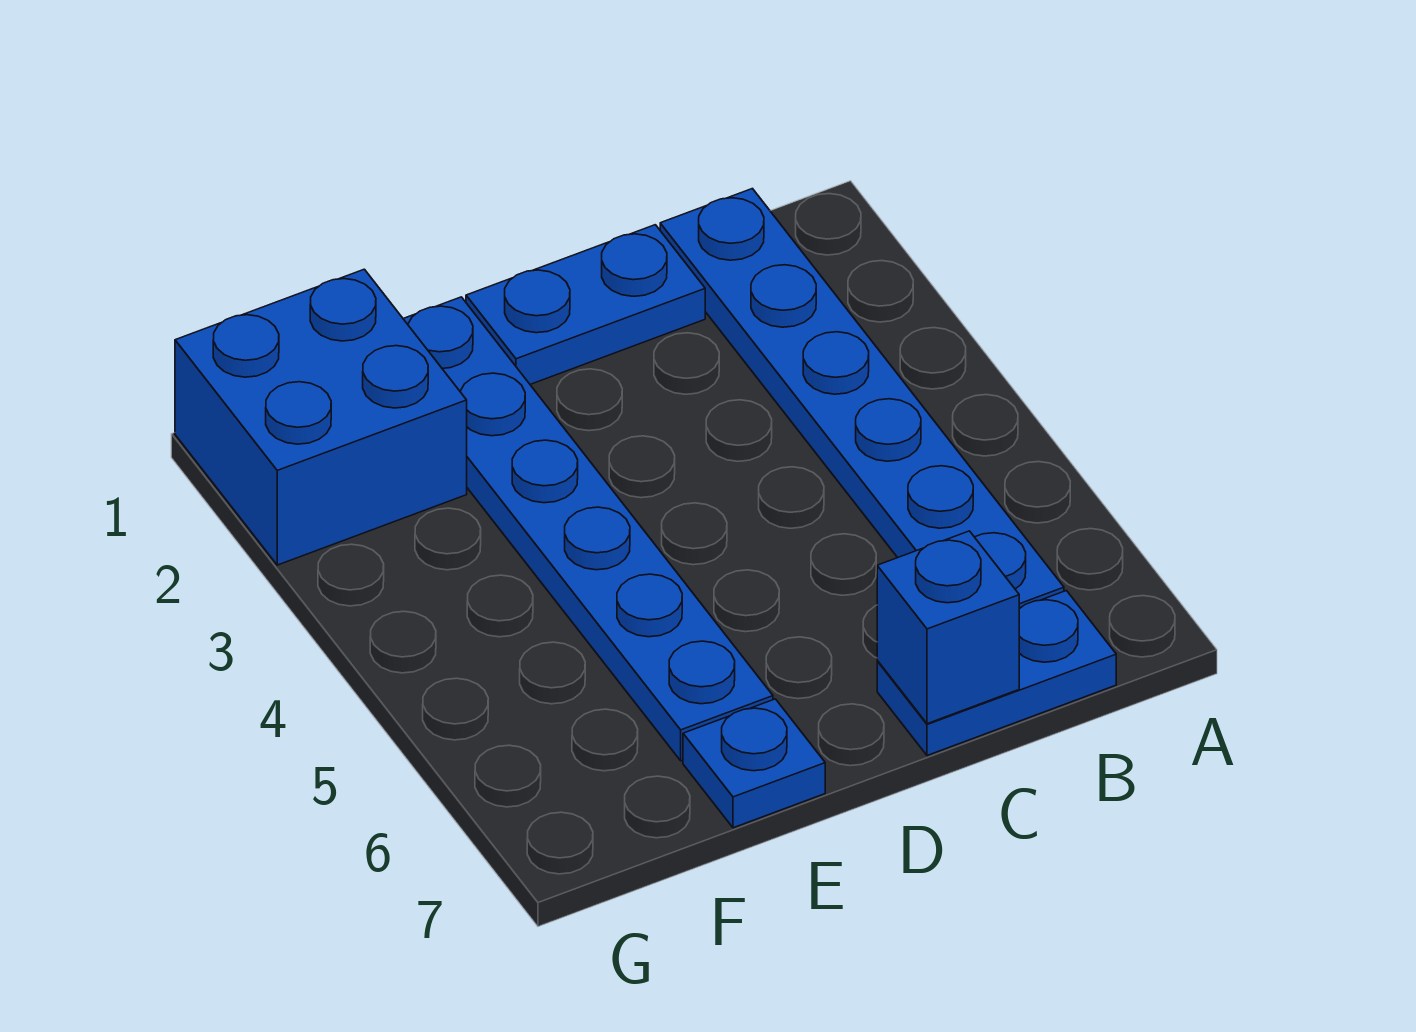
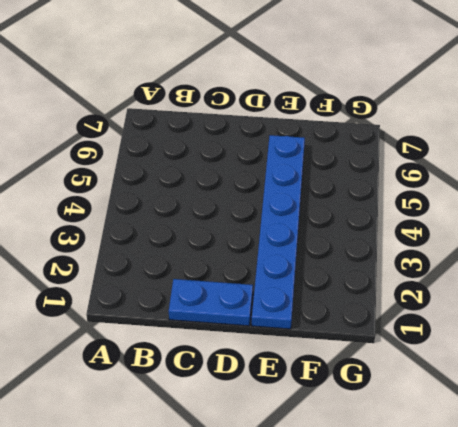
none -> blue plate B1:B6 level 1
none -> blue plate B7:C7 level 1

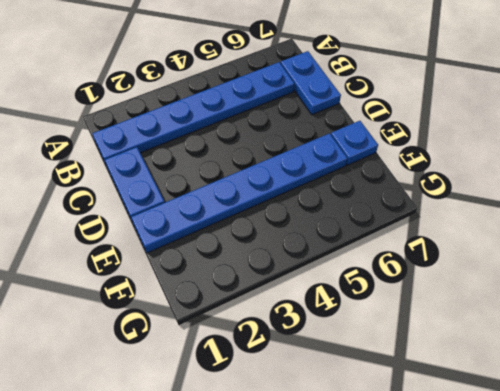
none -> blue brick F1:G2 level 1
none -> blue brick C7 level 2

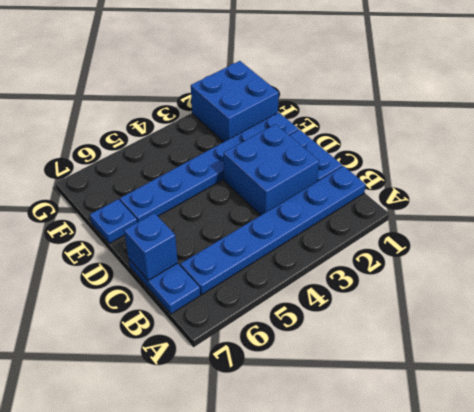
blue brick C2:D3 level 1 -> none

